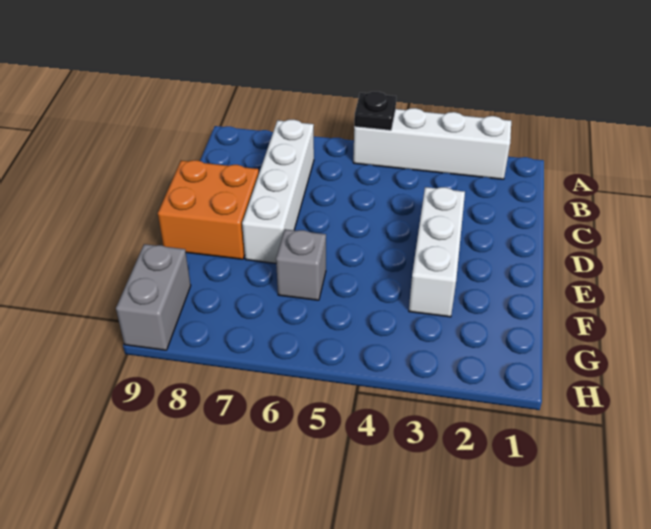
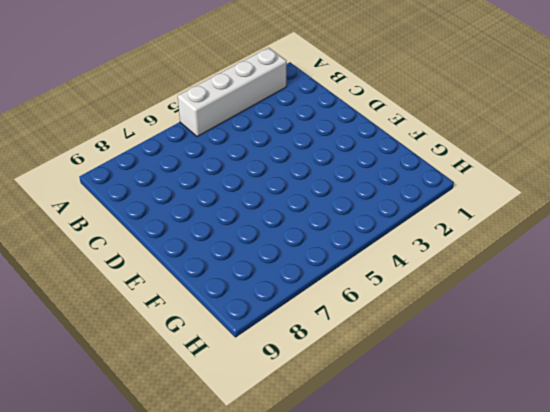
none -> white brick B7:E7 level 1
none -> white brick D3:F3 level 1

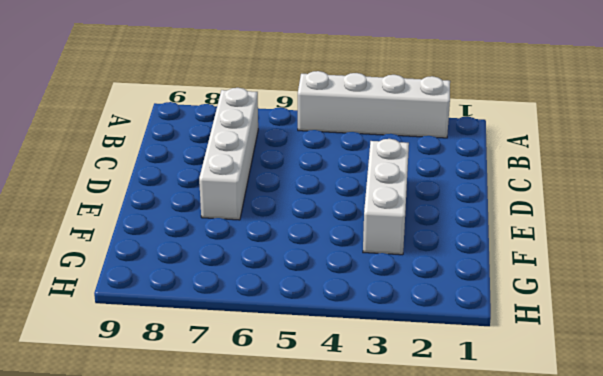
none -> orange brick D8:E9 level 1
none -> grey brick F6 level 1

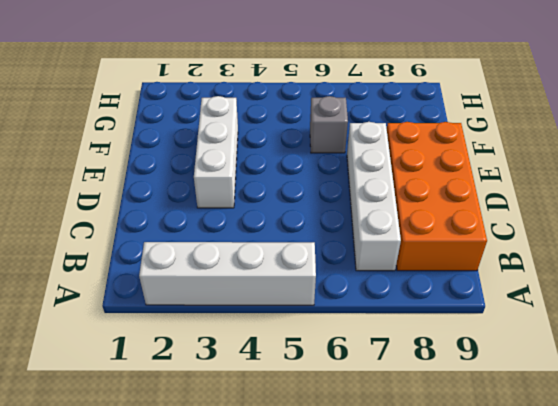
orange brick B8:E9 level 1 -> orange brick D8:E9 level 1
none -> grey brick G9:H9 level 1
none -> black plate A5 level 2

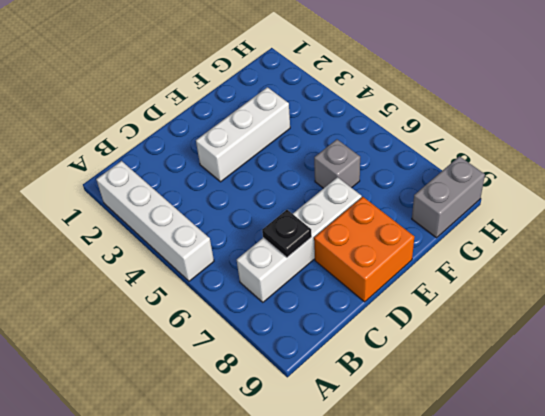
black plate C7 level 2 -> black plate A5 level 2

